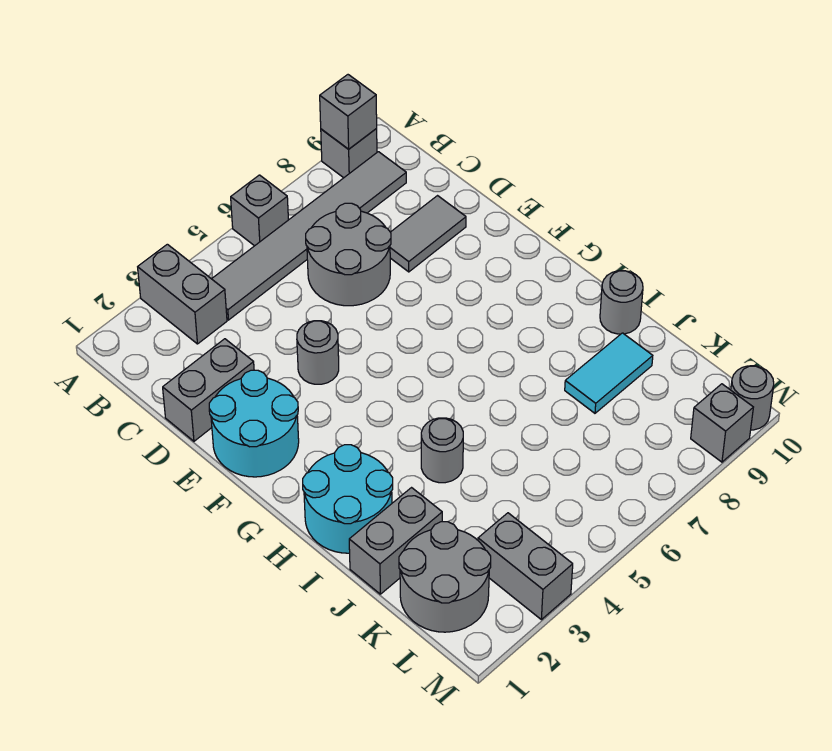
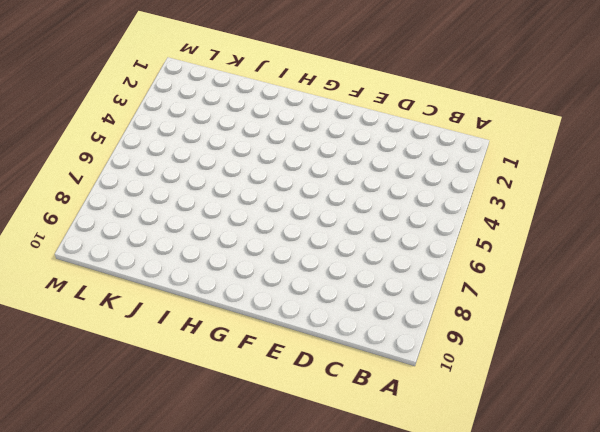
none -> grey brick A3:B3 level 1
none -> grey brick A6 level 1
none -> grey brick A9 level 1

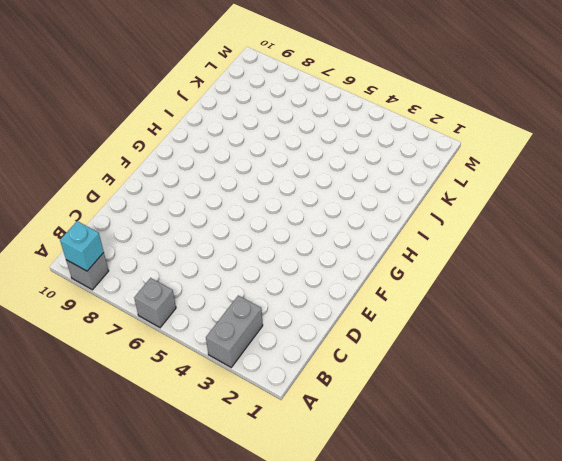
cyan brick A9 level 2 -> grey brick A9 level 2
none -> grey tile B4:B9 level 1
none -> grey round brick C6:D7 level 1
none -> grey brick D1:D2 level 1

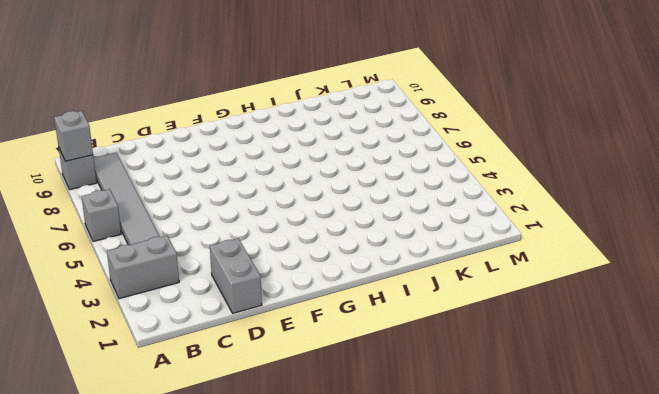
none -> grey round brick C6:D7 level 1
none -> grey tile D8:D9 level 1
none -> cyan round brick E1:F2 level 1

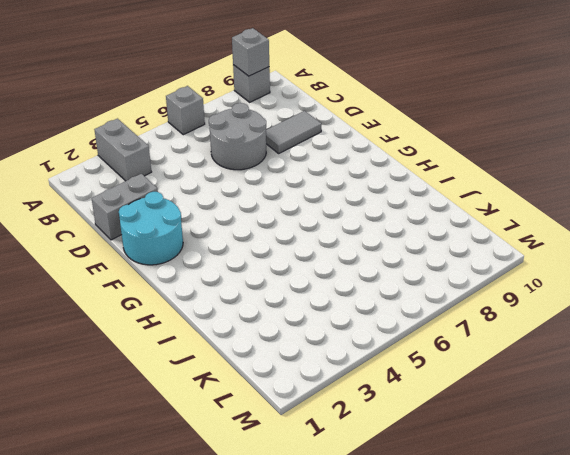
none -> grey tile B4:B9 level 1
none -> grey round brick E4 level 1
none -> cyan round brick H1:I2 level 1

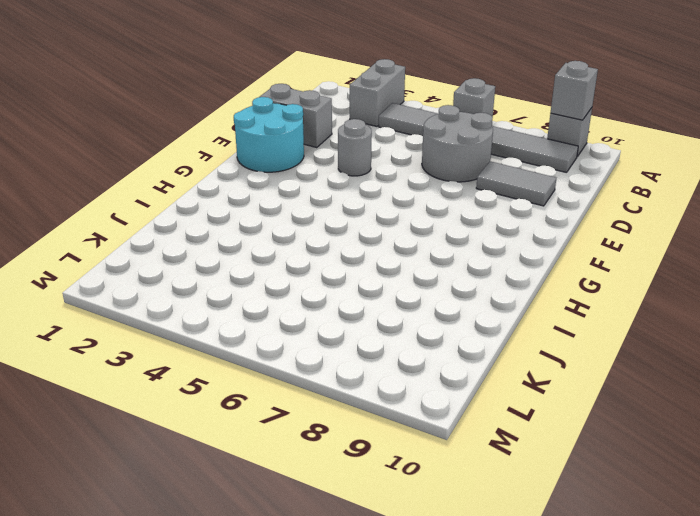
none -> cyan round brick H1:I2 level 1
none -> grey round brick I4 level 1
none -> grey round brick I10 level 1

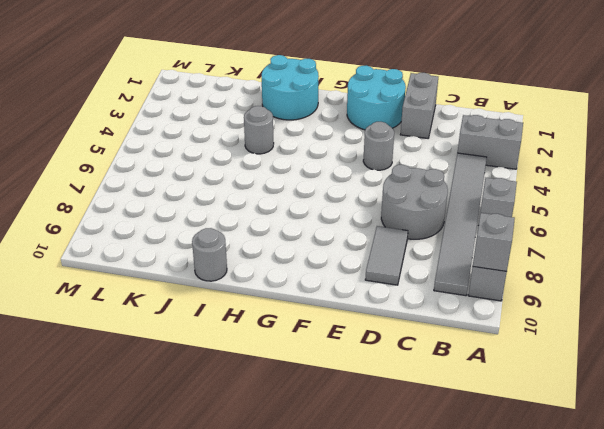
none -> grey brick J1:J2 level 1
none -> cyan tile J8:J9 level 1
none -> grey round brick K1:L2 level 1

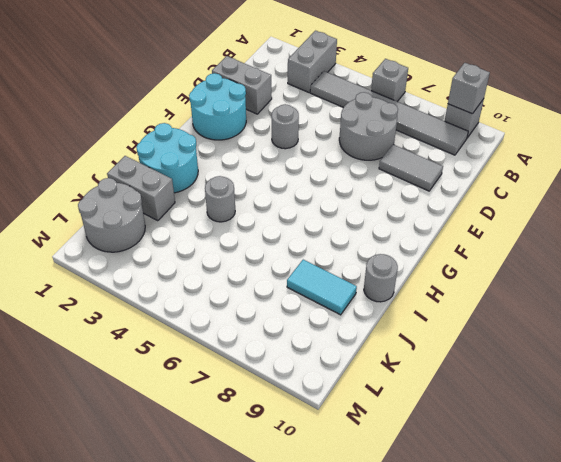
none -> grey brick L3:M3 level 1
none -> grey brick M9 level 1
none -> grey round brick M10 level 1

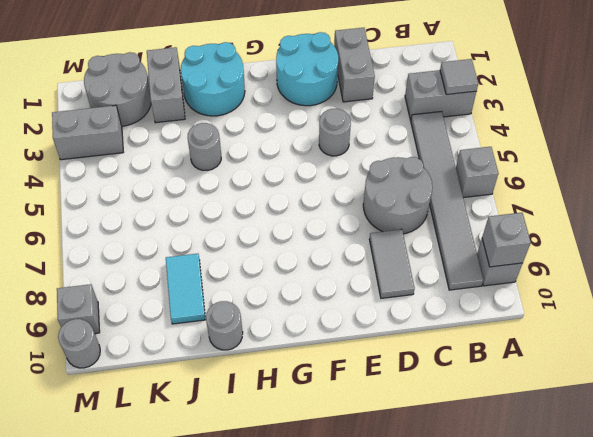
grey tile A3 level 2 -> none

